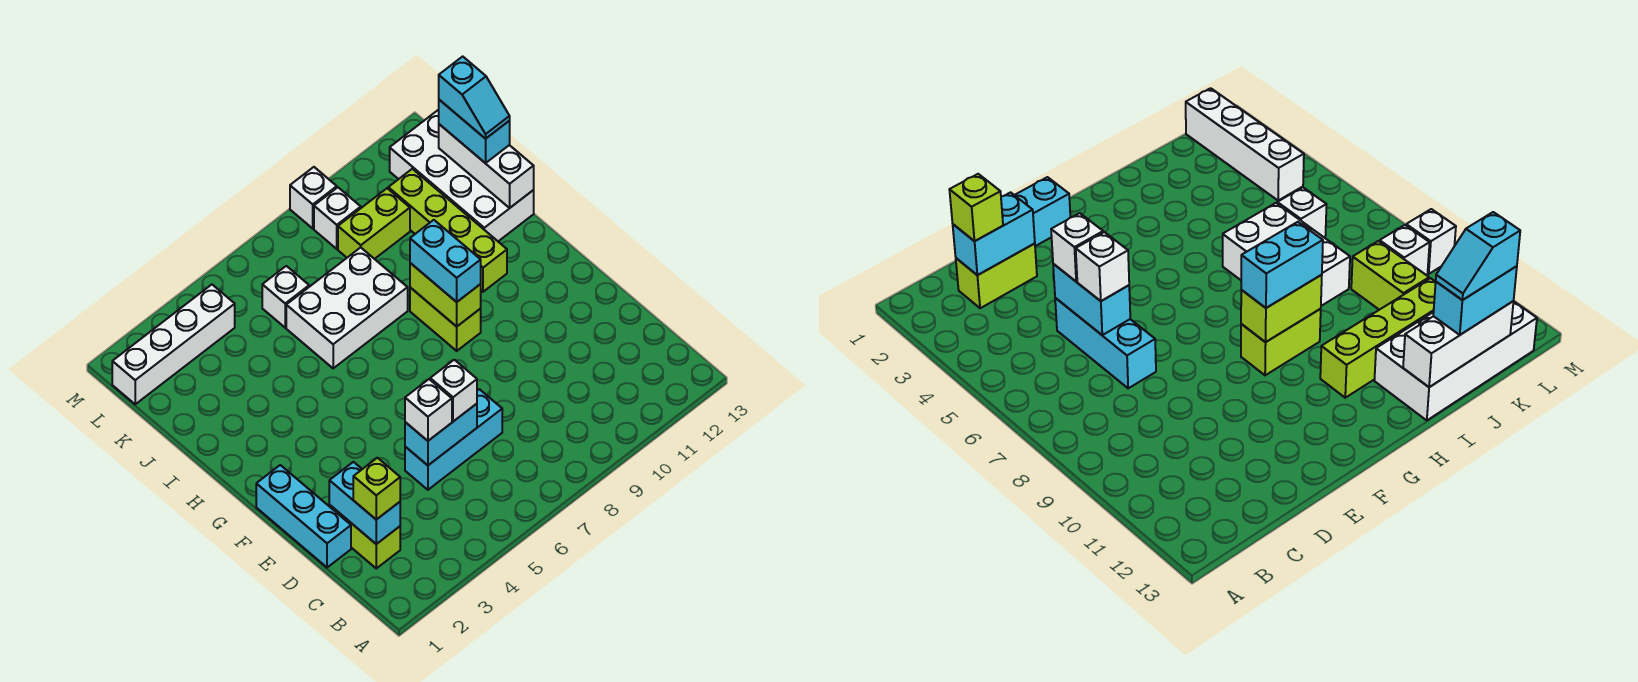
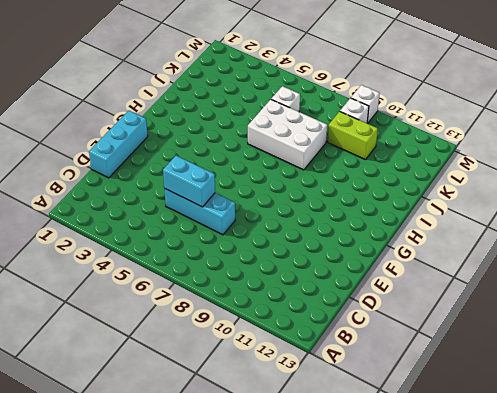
none -> lime brick C2:D2 level 1
none -> lime brick G9:H9 level 1
none -> lime brick H11:K11 level 1

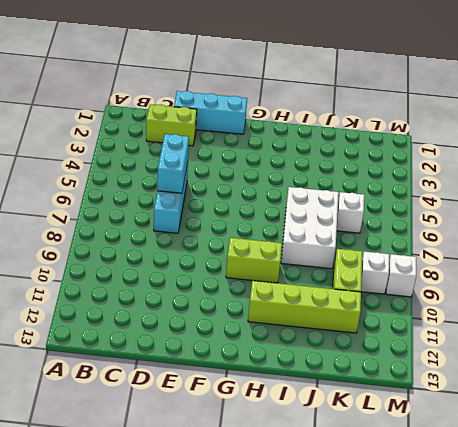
none -> white brick I12:L13 level 1
none -> white brick L1:L4 level 1
none -> cyan brick C2:D2 level 2

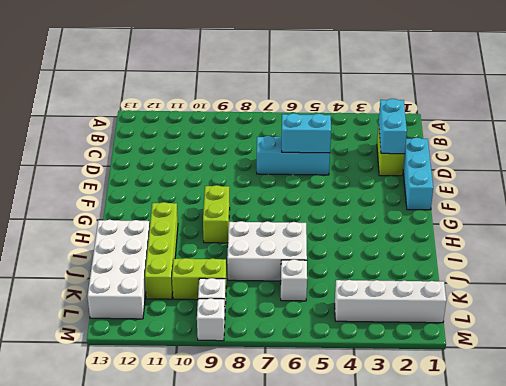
none -> lime brick G9:H9 level 2
none -> white brick I13:K13 level 2
none -> lime brick C2 level 3

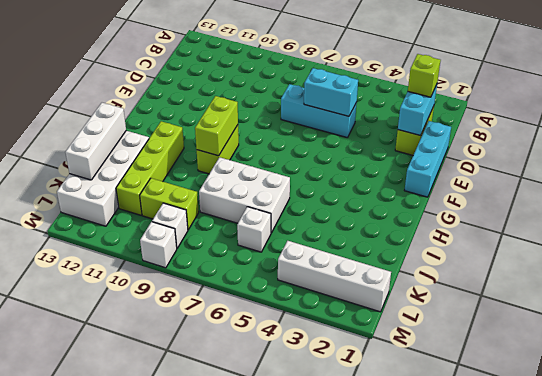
none -> white brick D5 level 3
none -> white brick D6 level 3
none -> cyan brick G9:H9 level 3

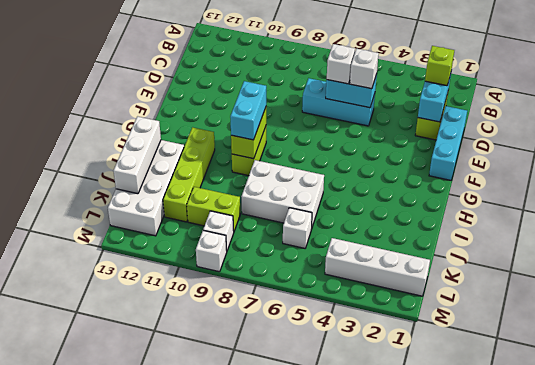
none -> cyan brick J13:K13 level 3
none -> cyan slope J13:K13 level 4 top K

